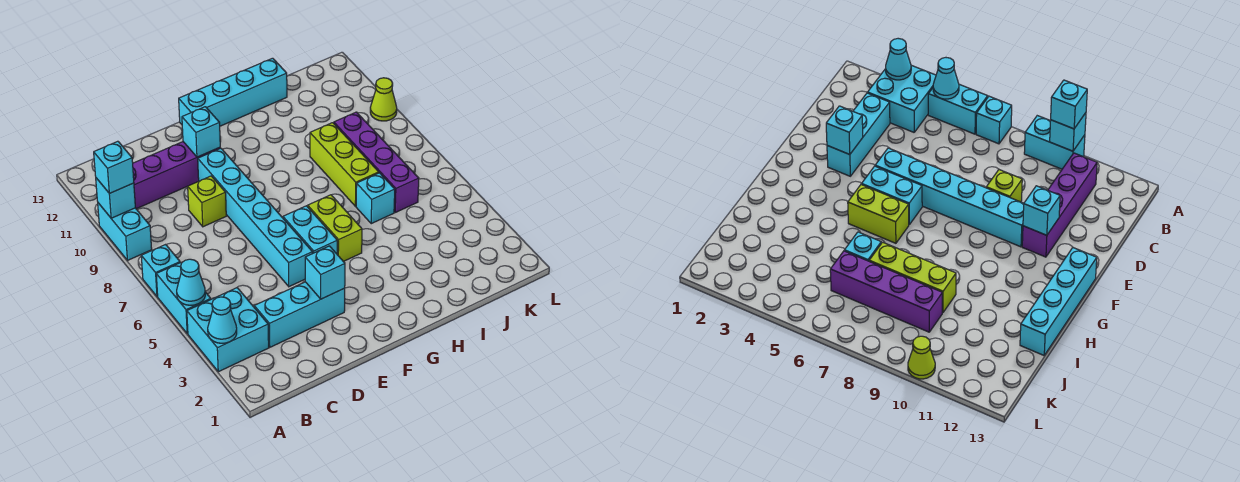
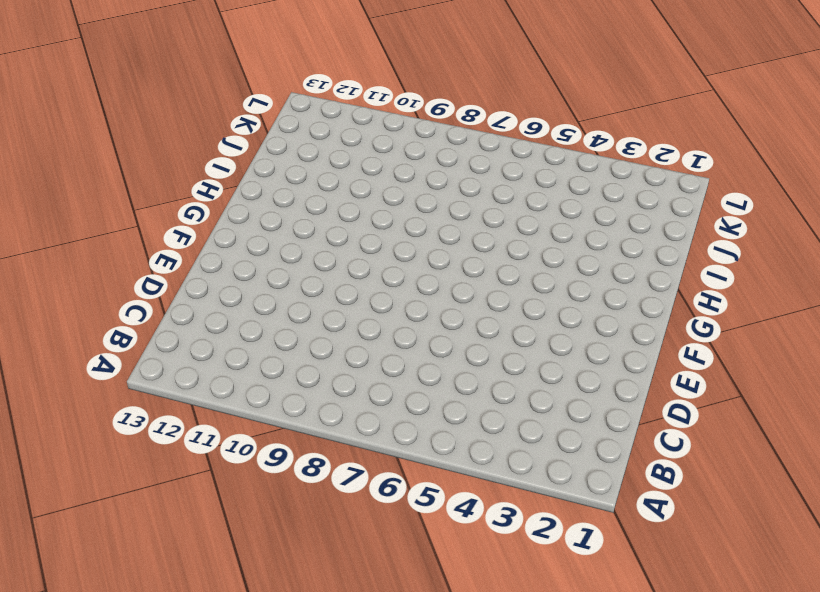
none -> cyan brick A3:B4 level 1
none -> cyan brick A5:A6 level 1
none -> cyan brick A7 level 1

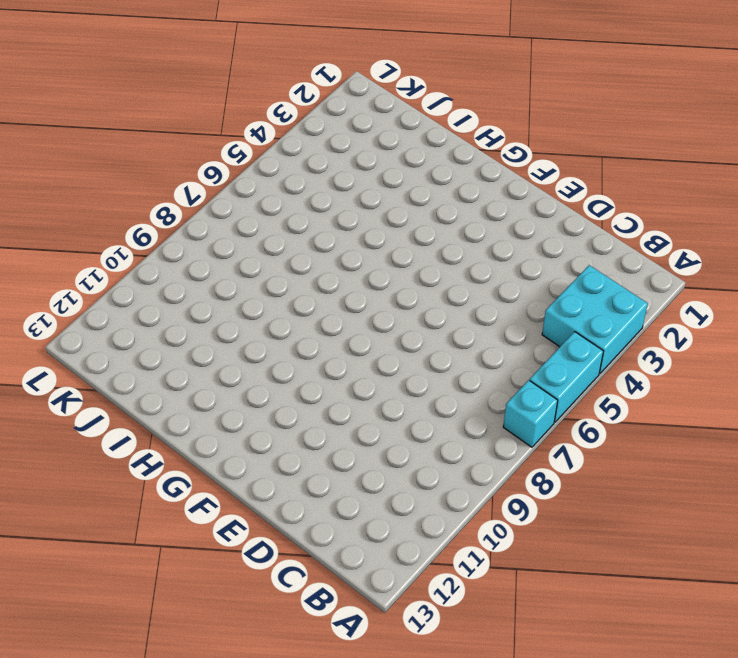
none -> cyan brick A9:A10 level 1
none -> purple brick B11:E11 level 1
none -> cyan brick C3:E3 level 1

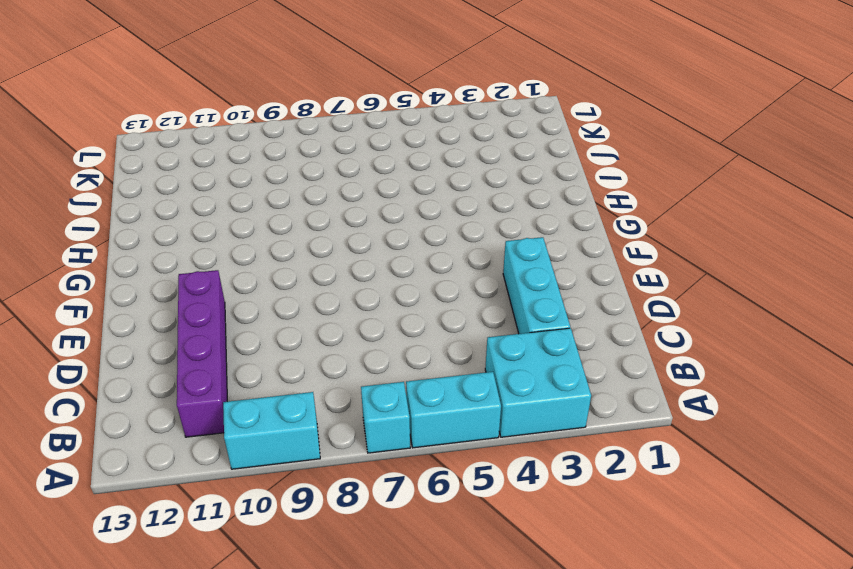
none -> lime brick D9 level 1
none -> cyan brick E5:E10 level 1
none -> cyan brick F5:F6 level 1

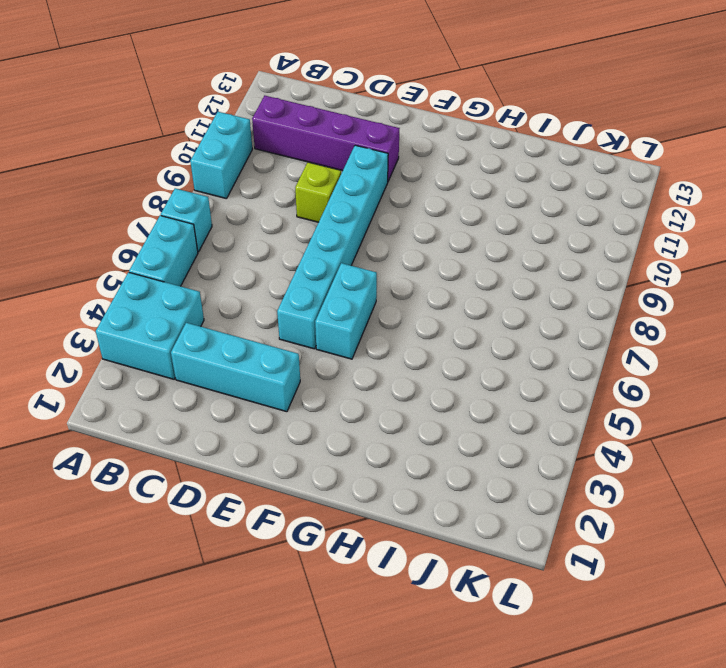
none -> cyan brick F13:I13 level 1
none -> lime brick G5:G6 level 1
none -> cyan brick I6 level 1

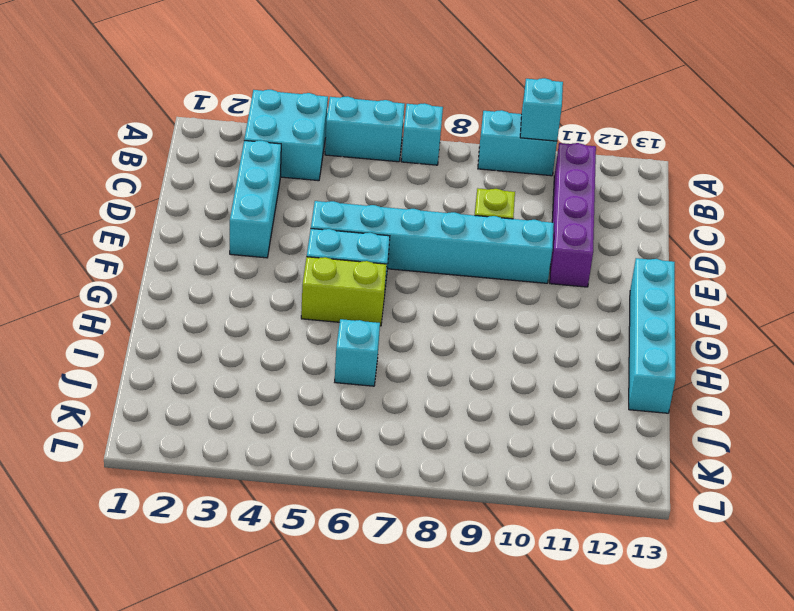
none -> lime brick I7:I9 level 1
none -> purple brick J6:J9 level 1
none -> lime cone L10 level 1

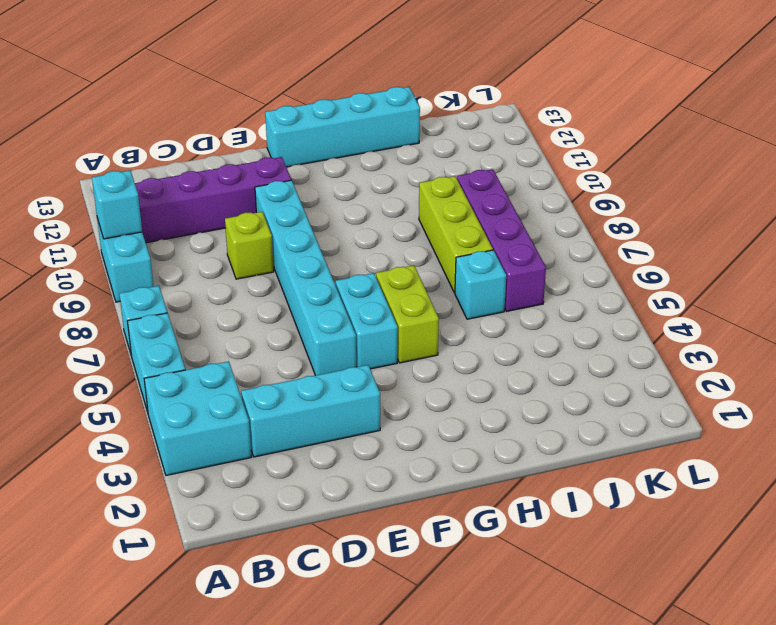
none -> lime cone L10 level 1
none -> cyan cone A3 level 2
none -> cyan cone A5 level 2

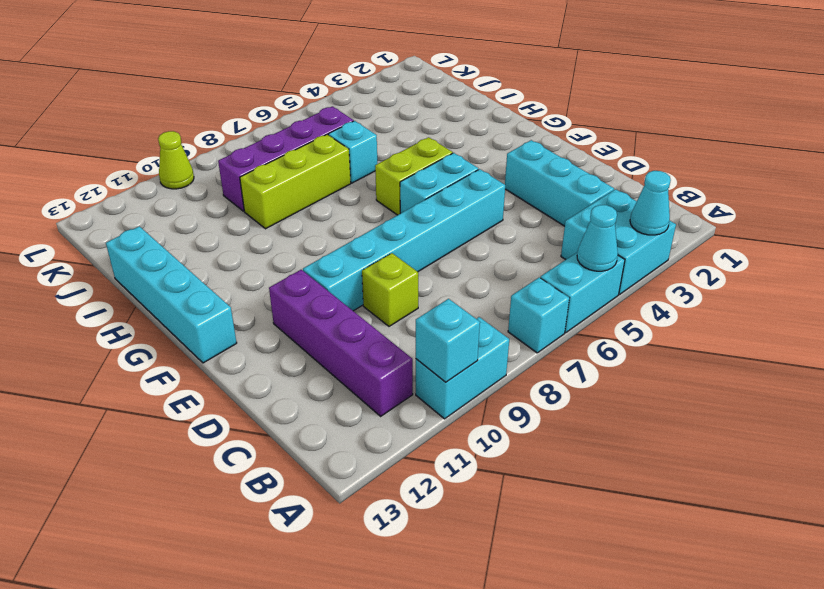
none -> cyan brick E3 level 2
none -> cyan brick E11 level 2
none -> cyan brick A10 level 3

